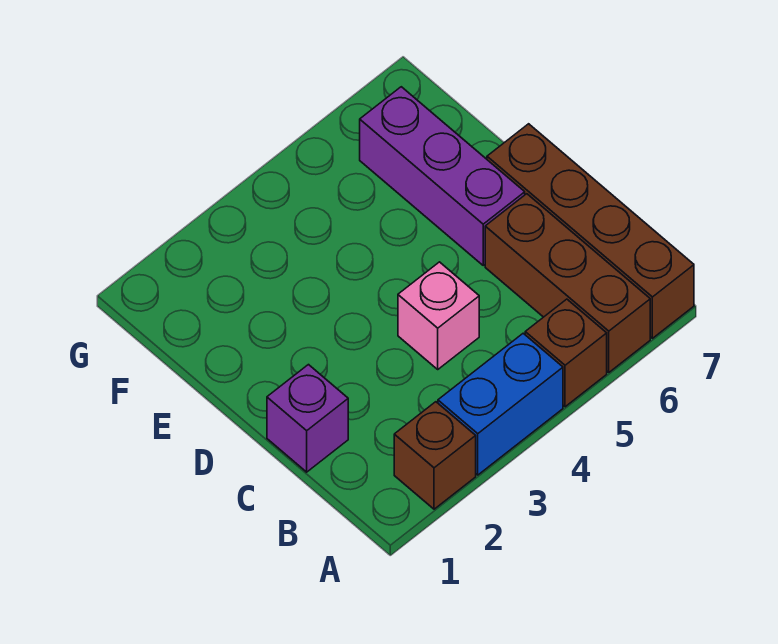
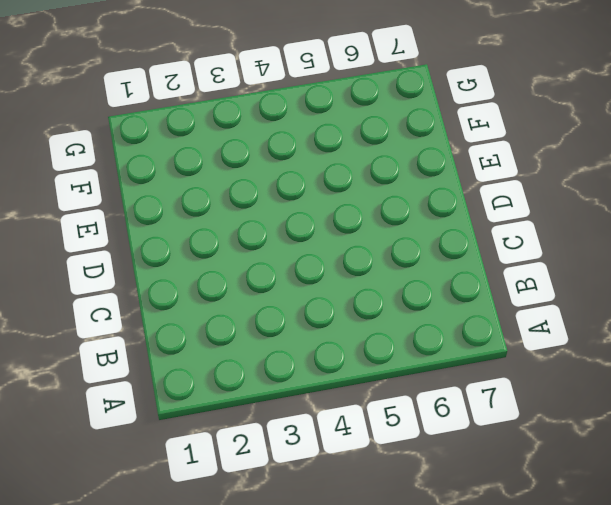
none -> brown brick A2 level 1
none -> blue brick A3:A4 level 1

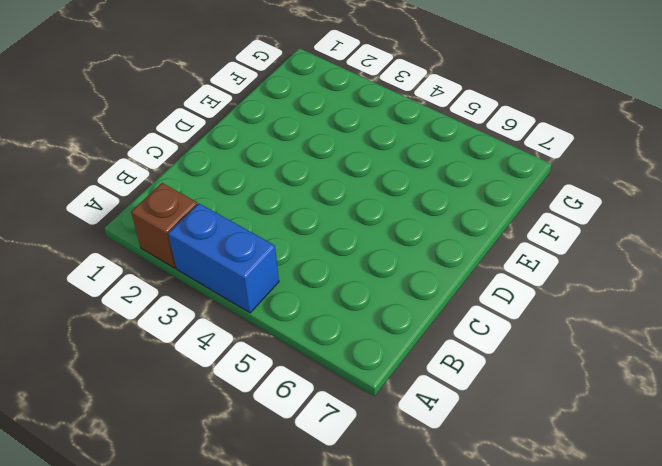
none -> brown brick A5 level 1
none -> brown brick A6:C6 level 1

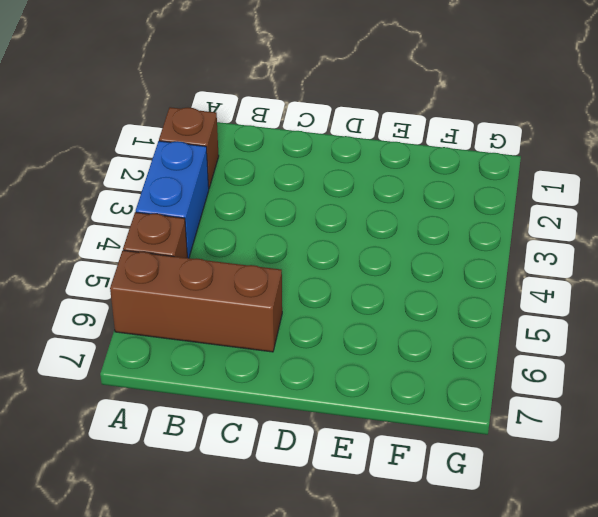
none -> brown brick A7:D7 level 1
none -> purple brick C1 level 1

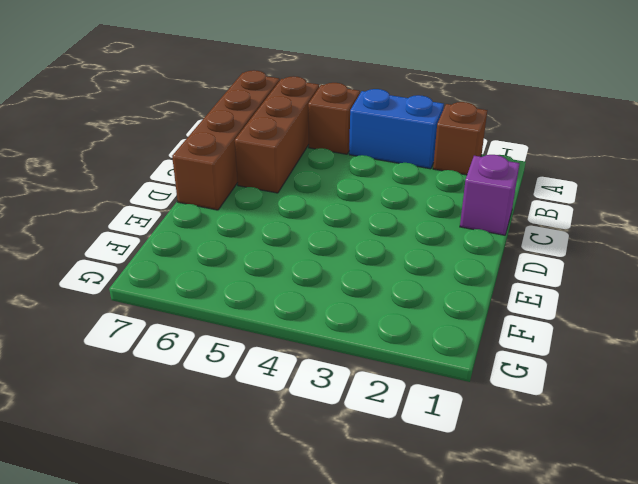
none -> pink brick C4 level 1
none -> purple brick D6:F6 level 1

